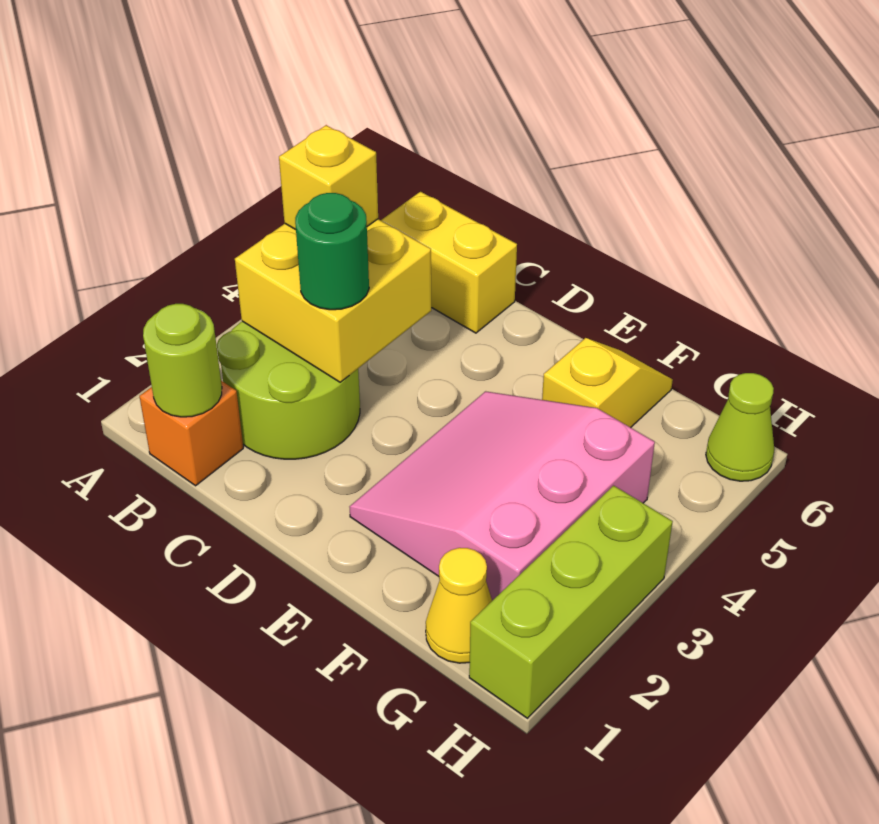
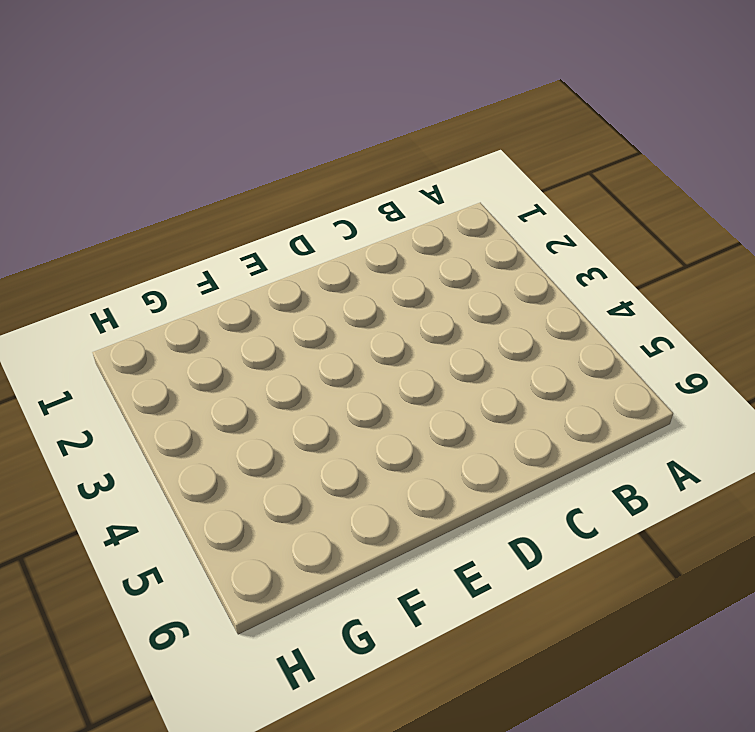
none -> orange brick B1 level 1
none -> lime round brick B2:C3 level 1
none -> yellow brick B6:C6 level 1

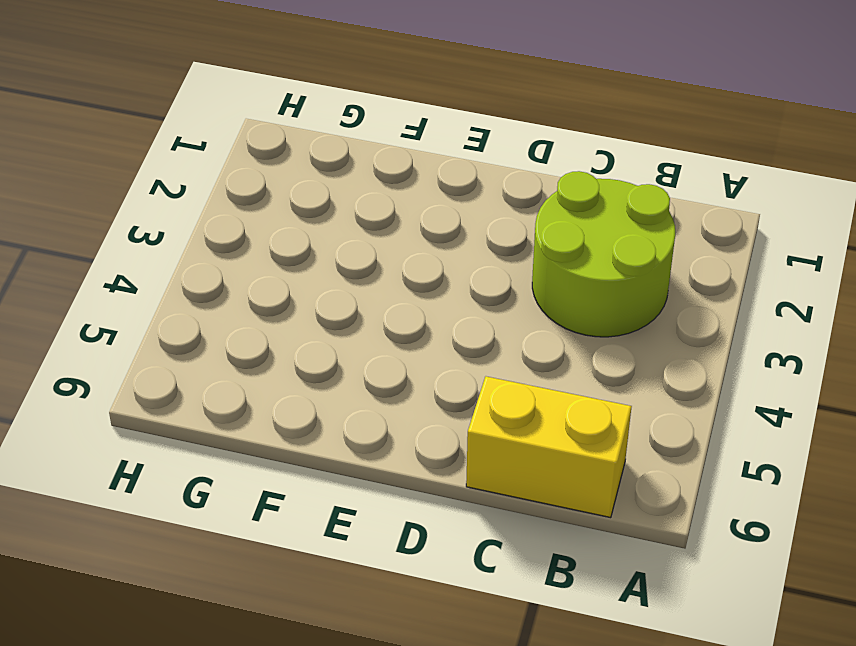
none -> orange brick B1 level 1
none -> pink slope E2:G4 level 1 top G
none -> yellow slope F5:F6 level 1 top 5

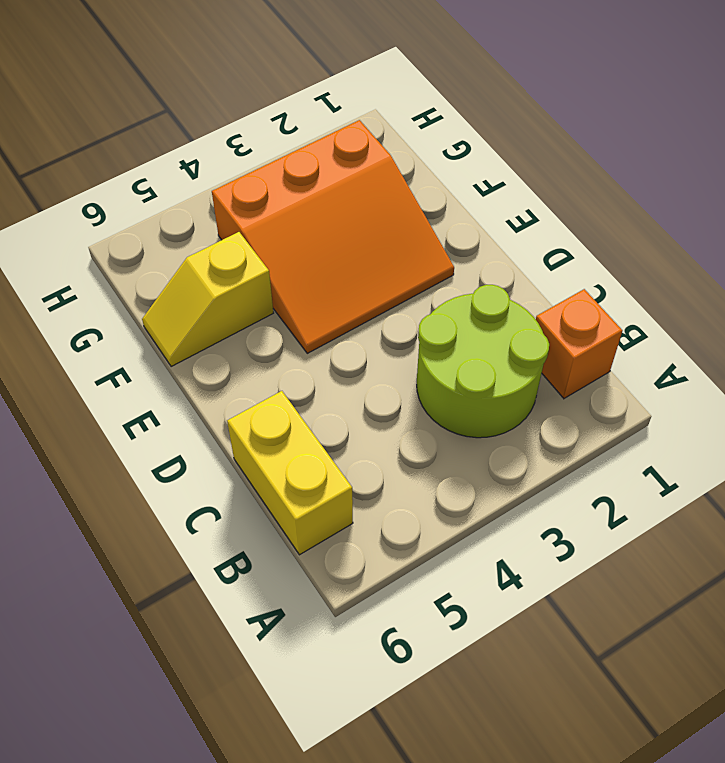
orange slope E2:G4 level 1 top G -> pink slope E2:G4 level 1 top G
none -> yellow cone G1 level 1
none -> lime brick H1:H3 level 1
none -> lime cone H6 level 1

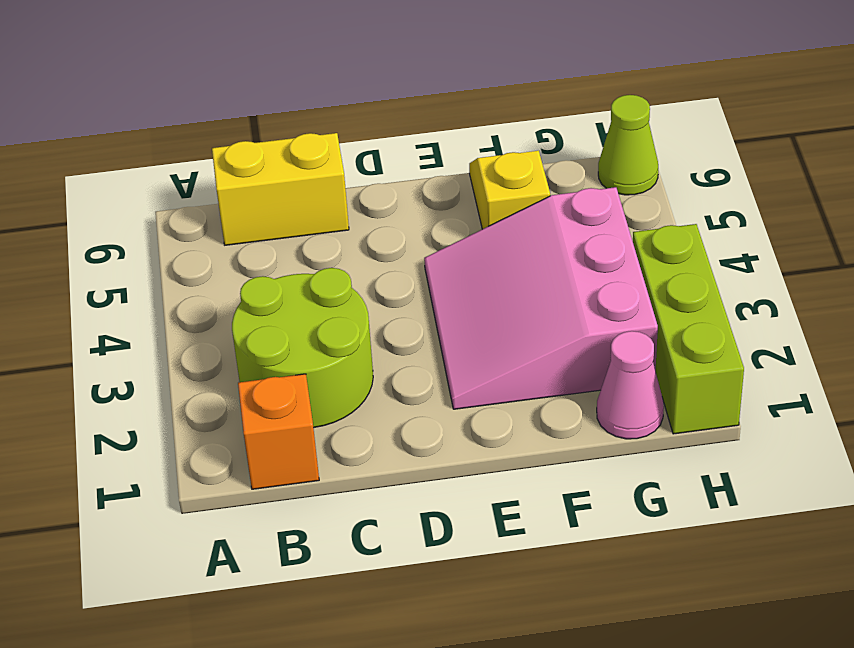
pink cone G1 level 1 -> yellow cone G1 level 1
none -> lime round brick B1 level 2
none -> yellow brick B3:C4 level 2
none -> yellow brick B4 level 3

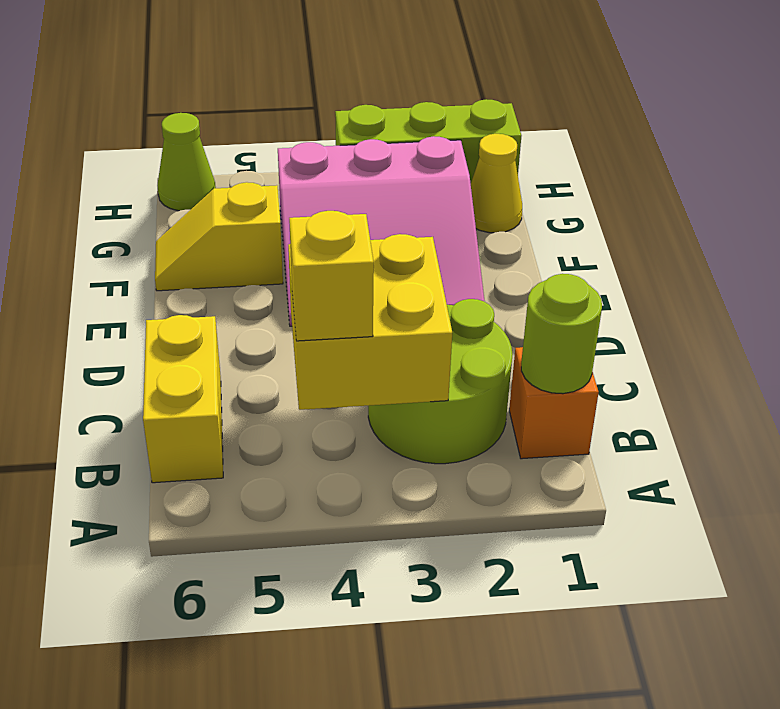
none -> green round brick C3 level 3

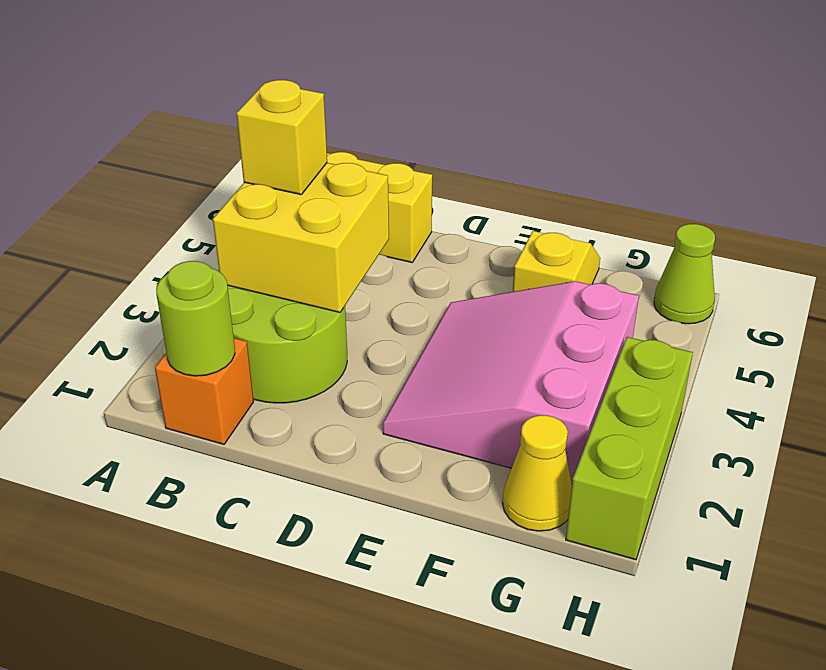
none -> green round brick C3 level 3

